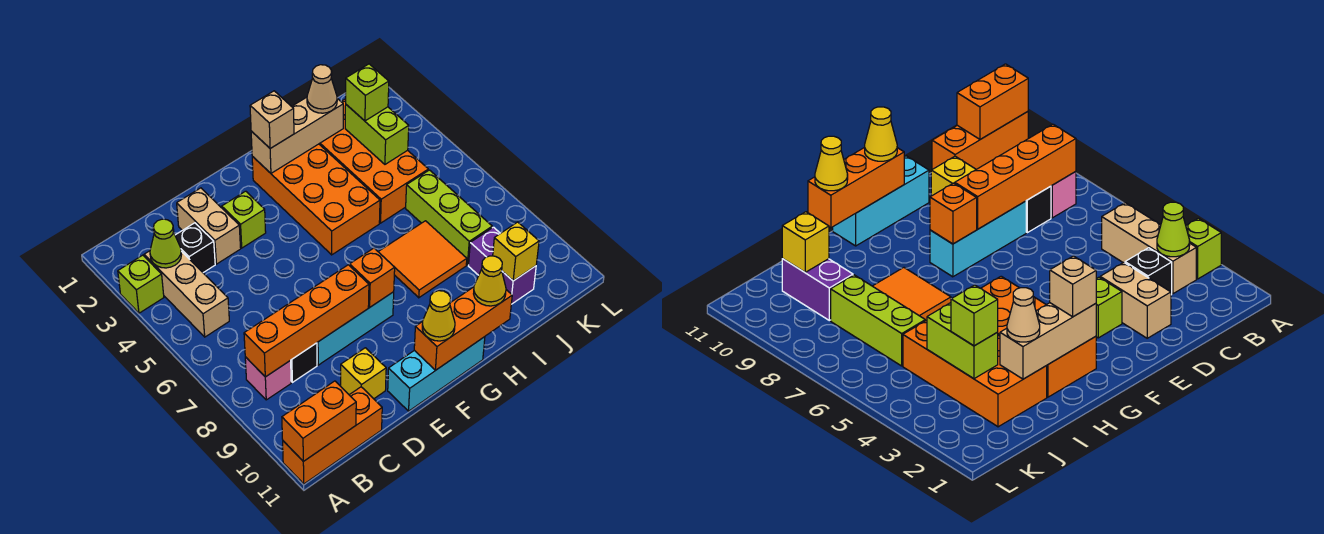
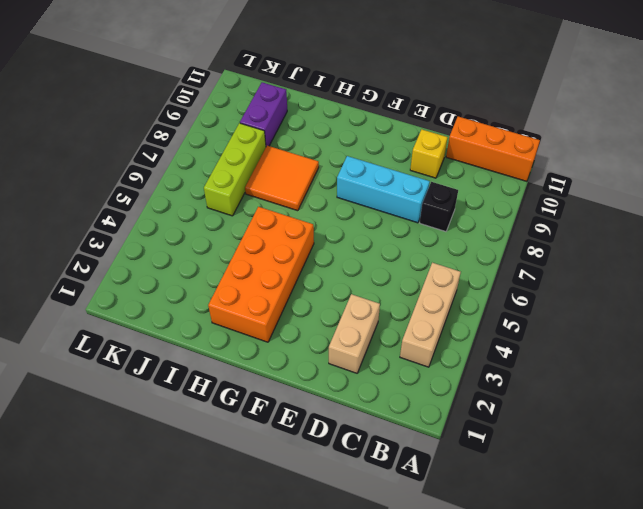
none -> lime brick A3 level 1
none -> pink brick B8 level 1
none -> black brick C3 level 1

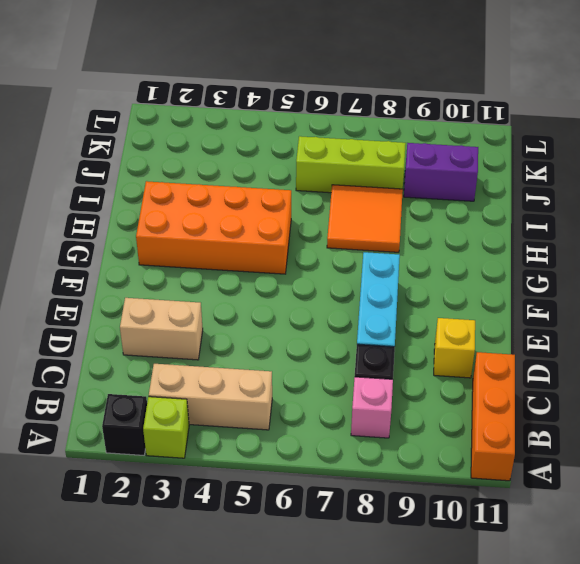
black brick A2 level 1 -> black brick C3 level 1
none -> lime brick E3 level 1
none -> cyan brick E11:G11 level 1
none -> orange brick I2:J5 level 1

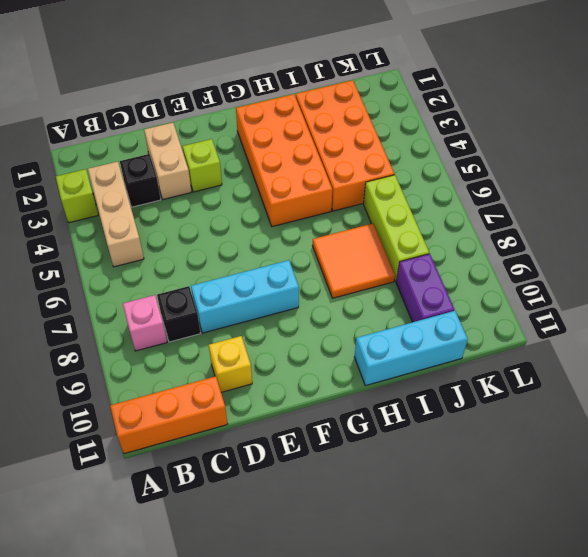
cyan brick H11:J11 level 1 -> cyan brick E11:G11 level 1
none -> orange brick A11:B11 level 2
none -> lime cone B3 level 2
none -> orange brick B8:E8 level 2

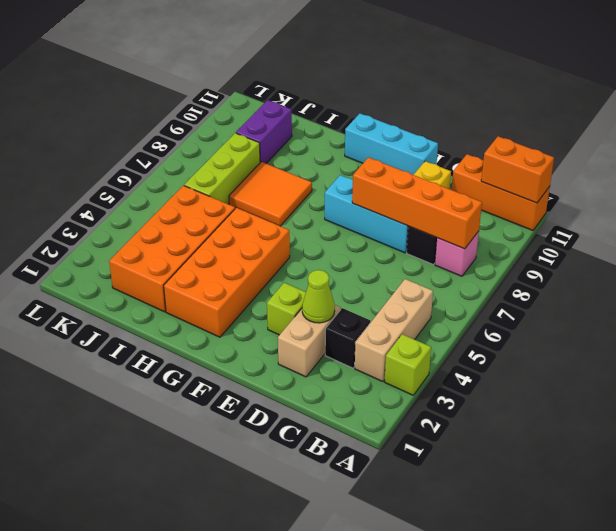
lime cone D3 level 2 -> lime cone B3 level 2
none -> orange brick F8 level 2
none -> orange brick F11:H11 level 2
none -> tan brick G2:I2 level 2

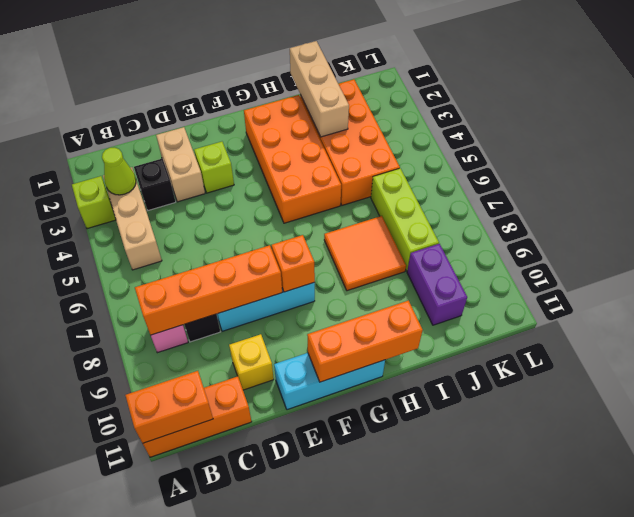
tan brick I1:I3 level 2 -> tan brick G2:I2 level 2
none -> lime brick J3:J4 level 2
none -> yellow brick J10 level 2
none -> yellow cone F11 level 3

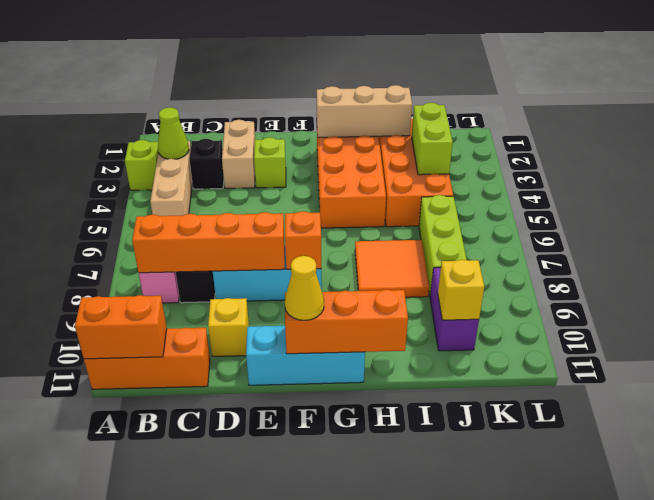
none -> tan brick G2 level 3
none -> yellow cone H11 level 3
none -> tan cone I2 level 3

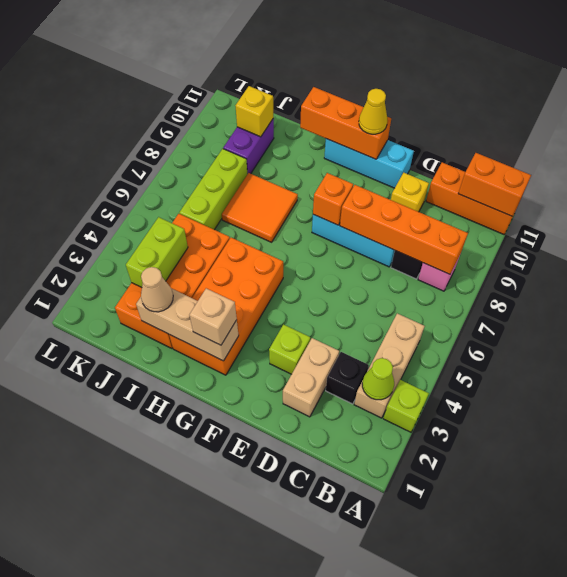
none -> yellow cone H11 level 3
none -> lime brick J3 level 3

